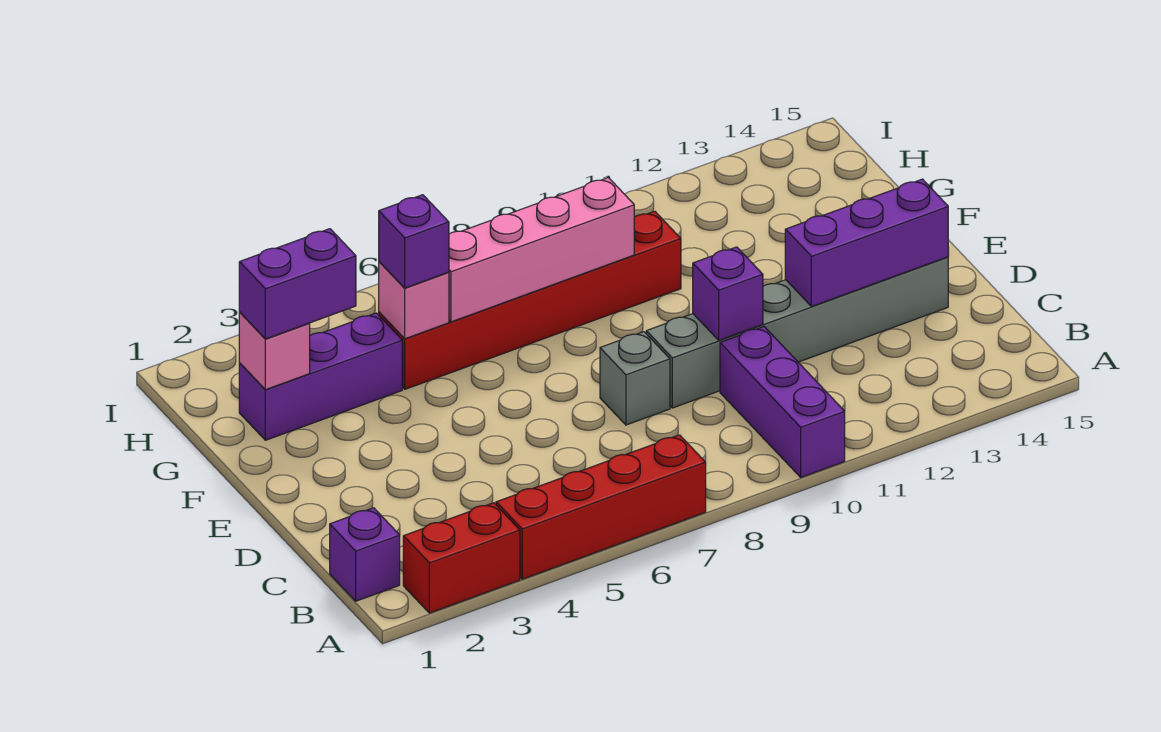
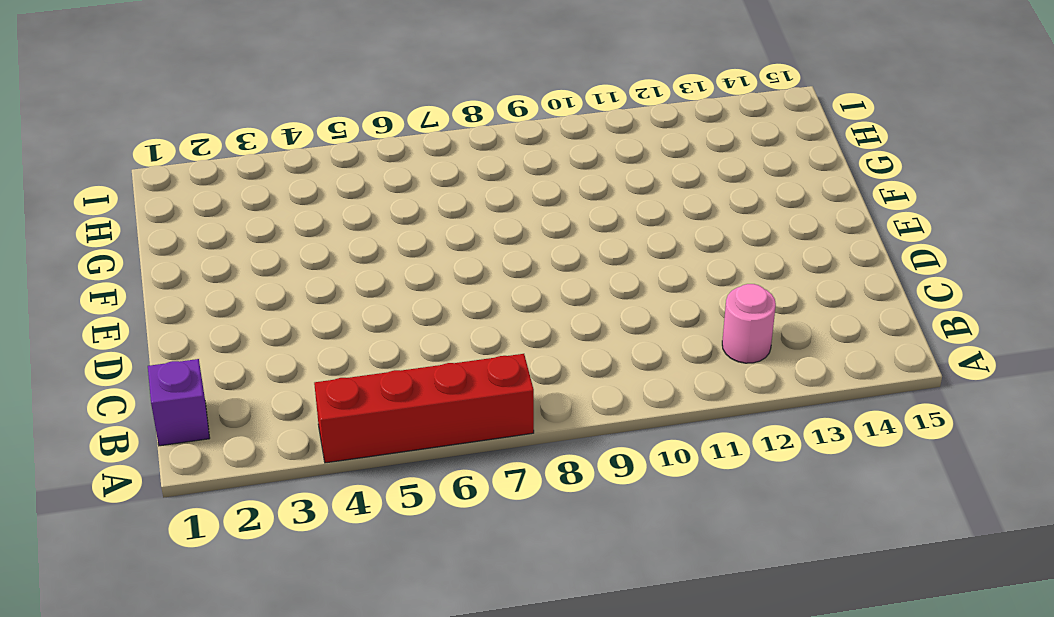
pink round brick B12 level 1 -> none
none -> red brick A2:A3 level 1
none -> purple brick A10:C10 level 1
none -> grey brick D8 level 1

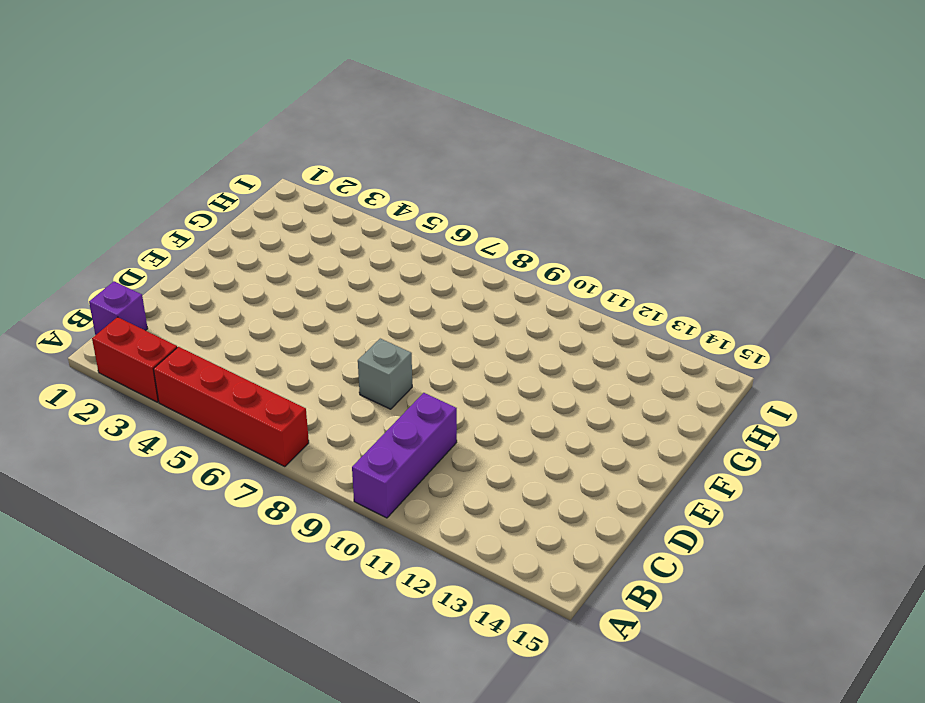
none -> grey brick D9:D14 level 1
none -> purple brick G2:G4 level 1
none -> red brick G5:G10 level 1

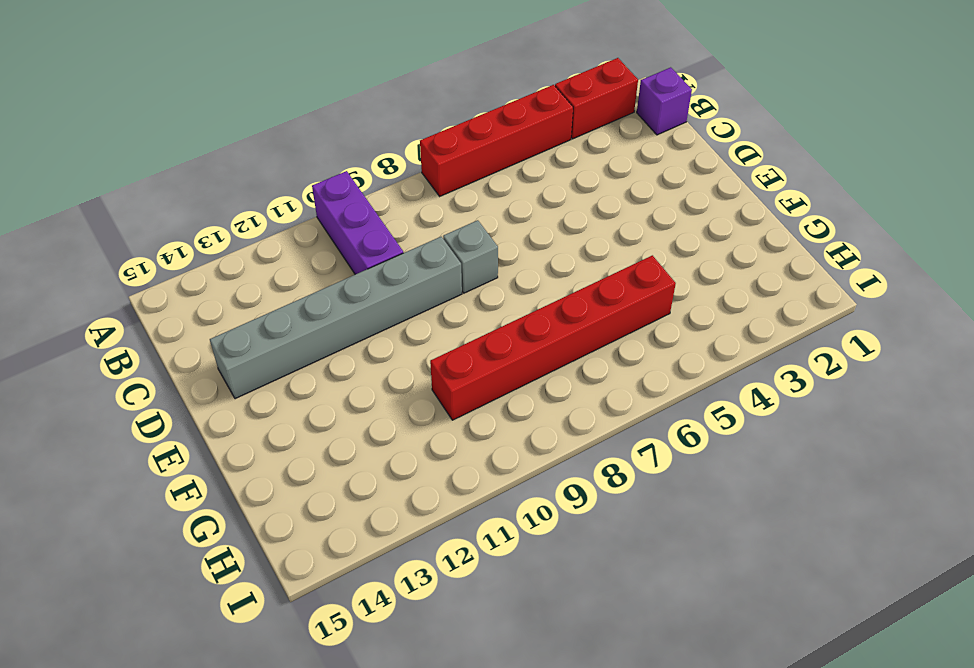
none -> purple brick G2:G4 level 1
none -> purple brick D10 level 2
none -> purple brick D12:D14 level 2

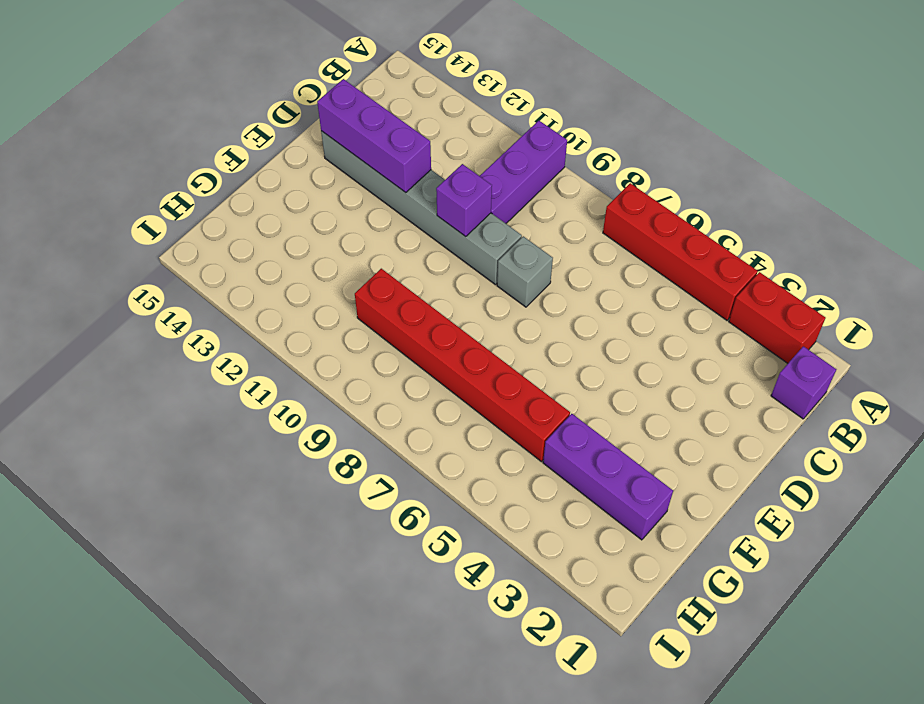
none -> pink brick G2 level 2
none -> pink brick G5 level 2
none -> pink brick G6:G9 level 2

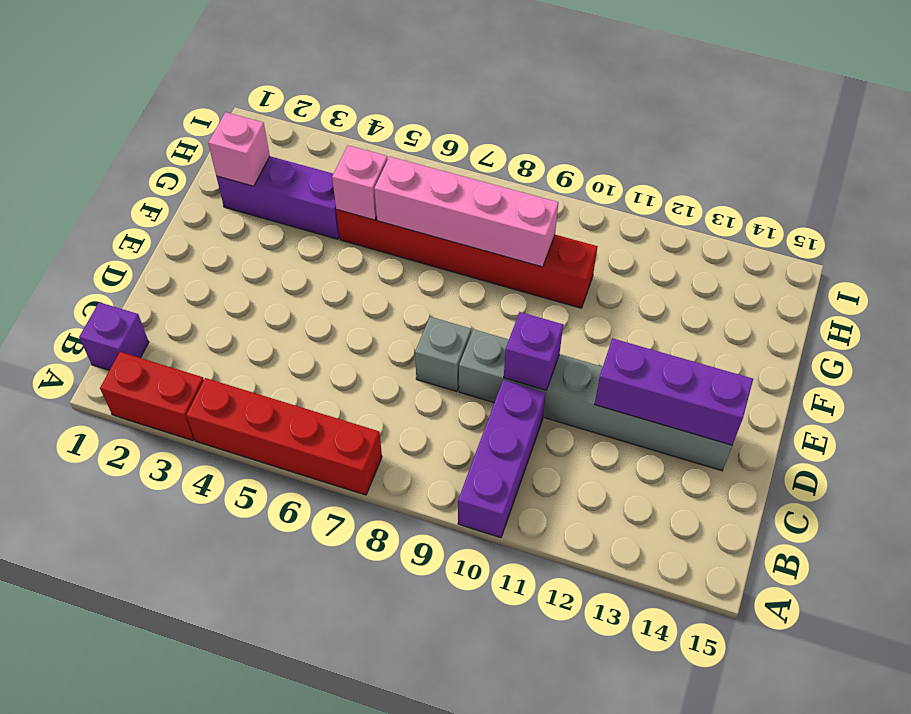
none -> purple brick G2:G3 level 3
none -> purple brick G5 level 3

